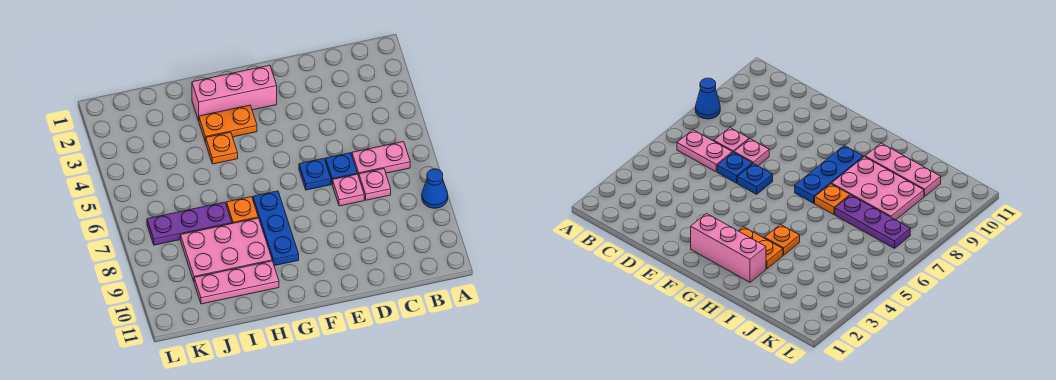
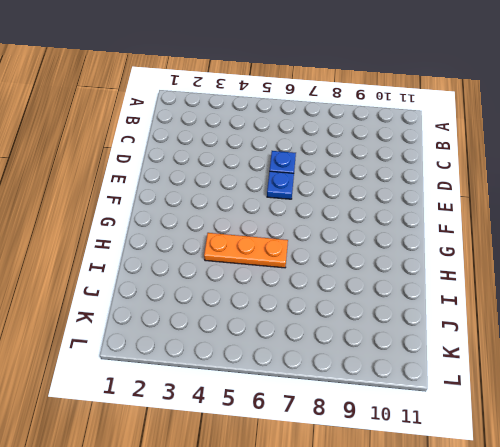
orange plate H4:H6 level 1 -> orange plate H4 level 1
none -> blue cone A8 level 1
none -> pink plate B6:C6 level 1
none -> pink plate C7 level 1

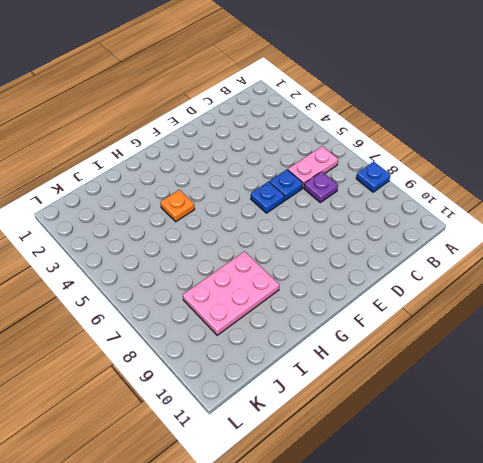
blue plate A8 level 1 -> blue cone A8 level 1
purple plate C7 level 1 -> pink plate C7 level 1
none -> pink plate D7 level 1
none -> pink brick F2:H2 level 1
none -> orange plate G3:H3 level 1

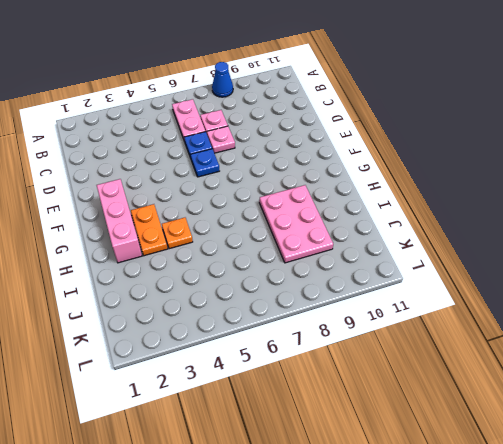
none -> blue plate G7:G9 level 1
none -> orange plate H7 level 1
none -> pink plate H10:J10 level 1

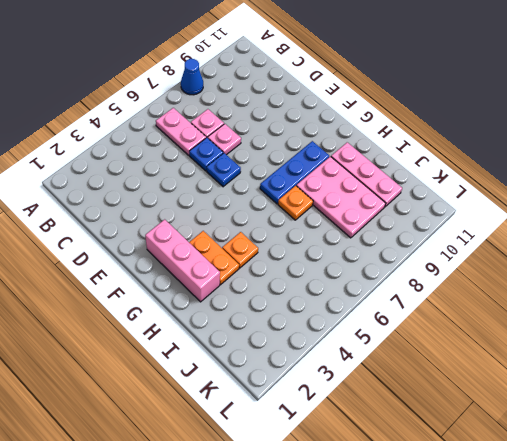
none -> purple plate I7:K7 level 1

